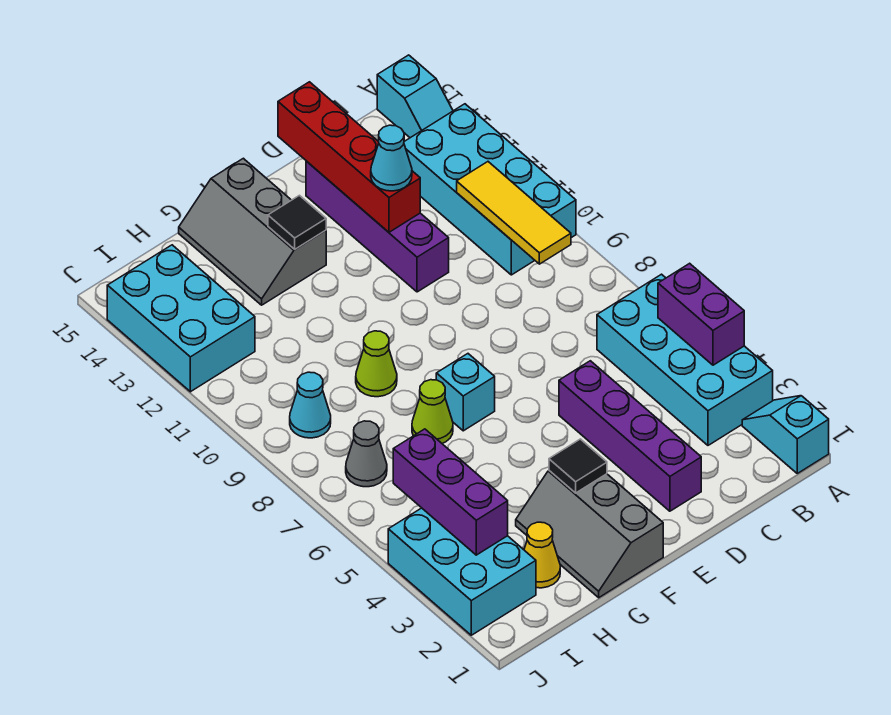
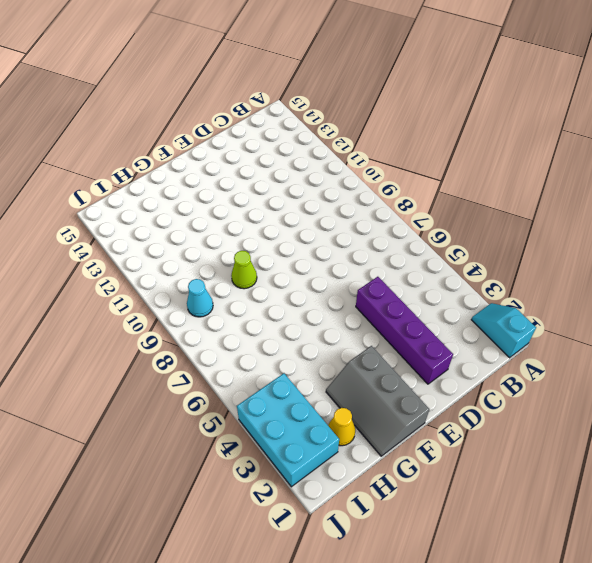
none -> cyan brick A3:B6 level 1
none -> cyan brick A10:B13 level 1
none -> cyan slope A14:A15 level 1 top 15

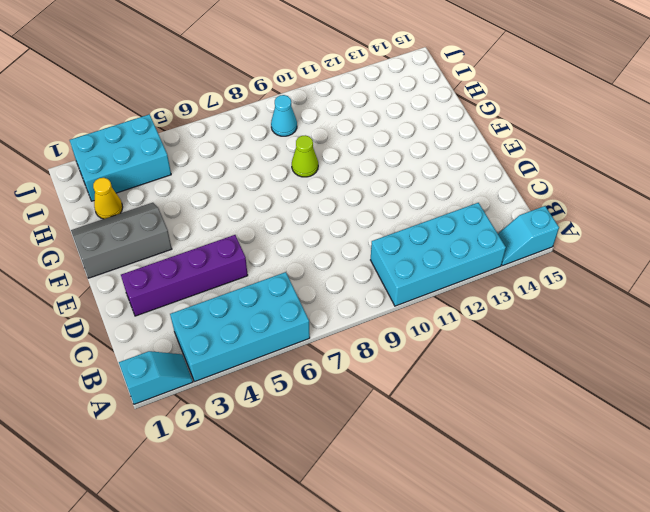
none -> purple brick D11:D14 level 1
none -> cyan brick F7 level 1
none -> grey slope F13:G15 level 1 top F

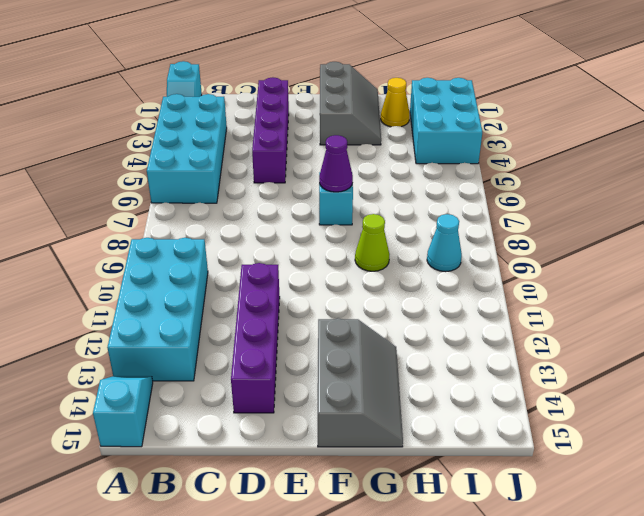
purple cone F7 level 2 -> none
none -> lime cone G7 level 1
none -> grey cone I7 level 1
none -> cyan brick I12:J14 level 1

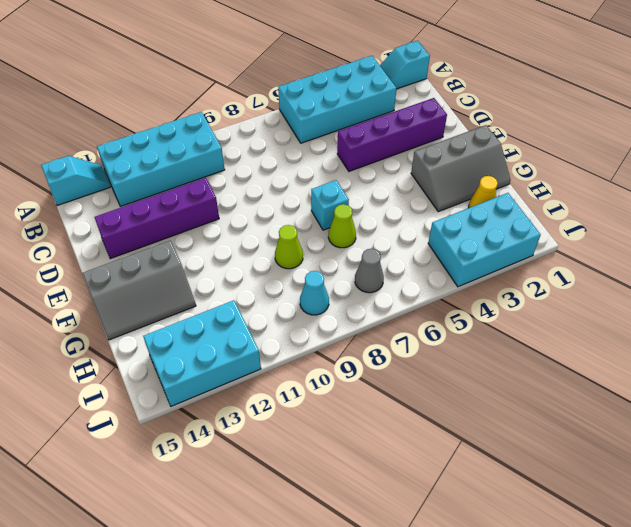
none -> purple brick A4:A5 level 2
none -> yellow tile B9:B11 level 2
none -> red brick D12:D15 level 2

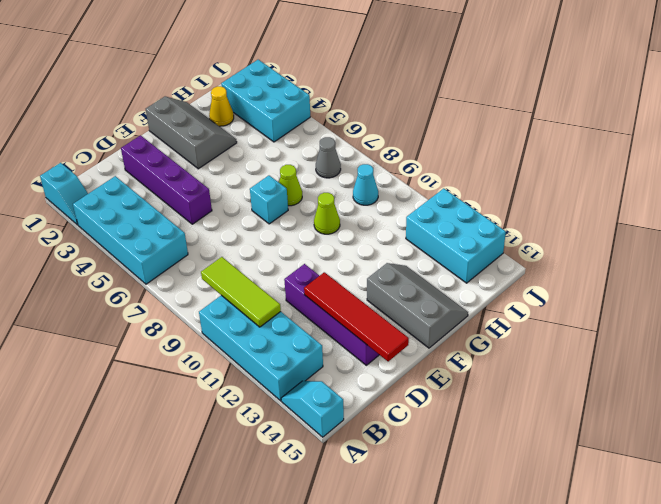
lime tile B9:B11 level 2 -> yellow tile B9:B11 level 2
red tile D12:D15 level 2 -> red brick D12:D15 level 2
none -> purple brick A4:A5 level 2
none -> black tile F3 level 2
none -> black tile F13 level 2

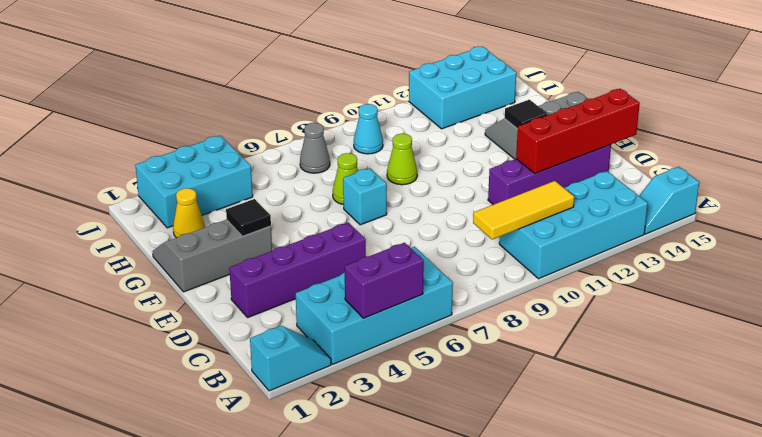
none -> purple brick I3:I5 level 2
none -> cyan cone D12 level 3

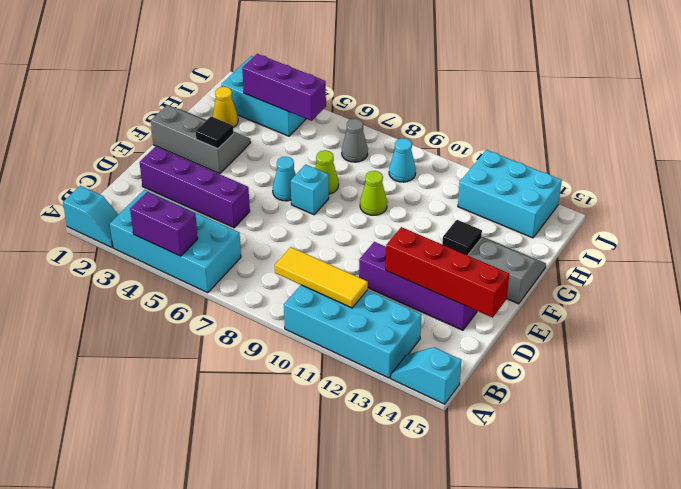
cyan cone F6 level 1 -> cyan cone D12 level 3

